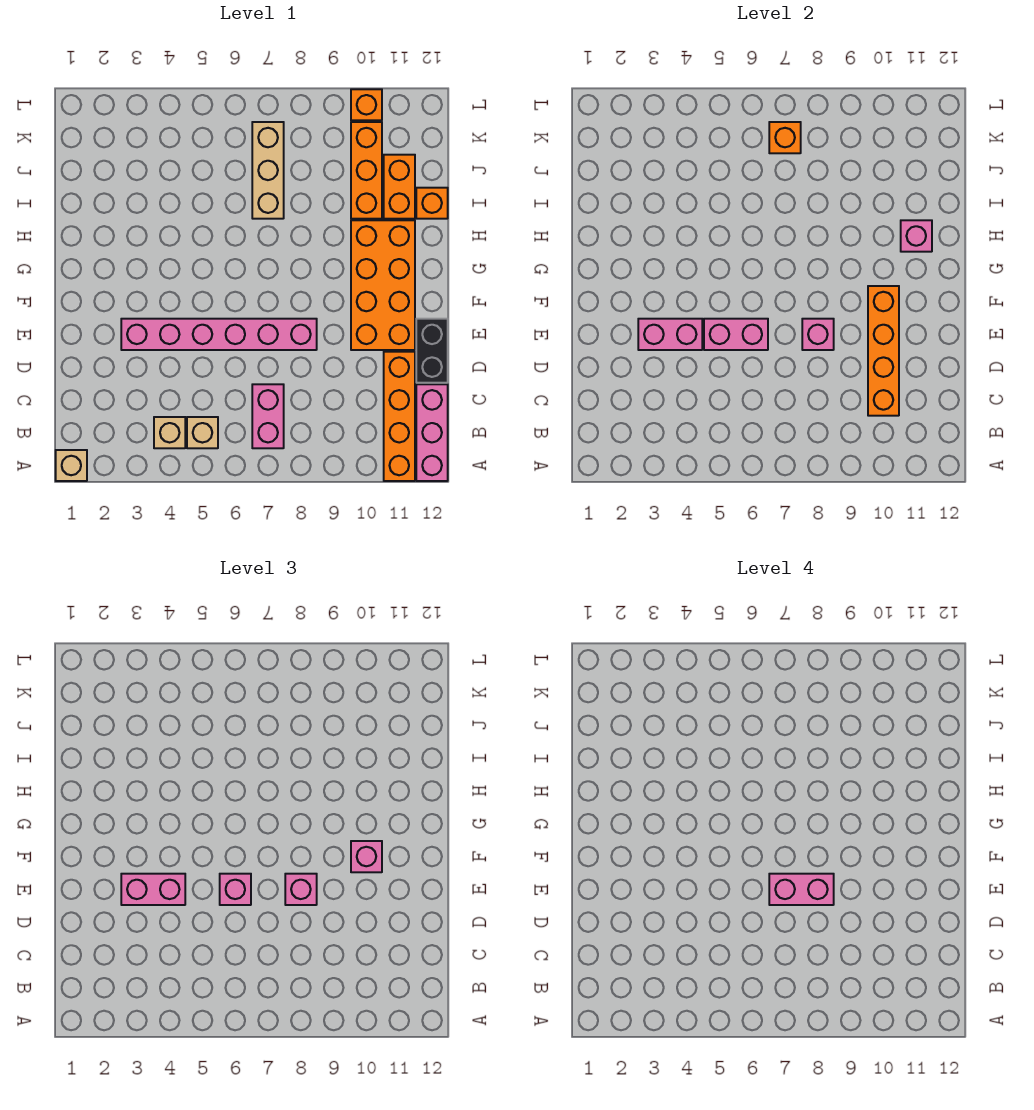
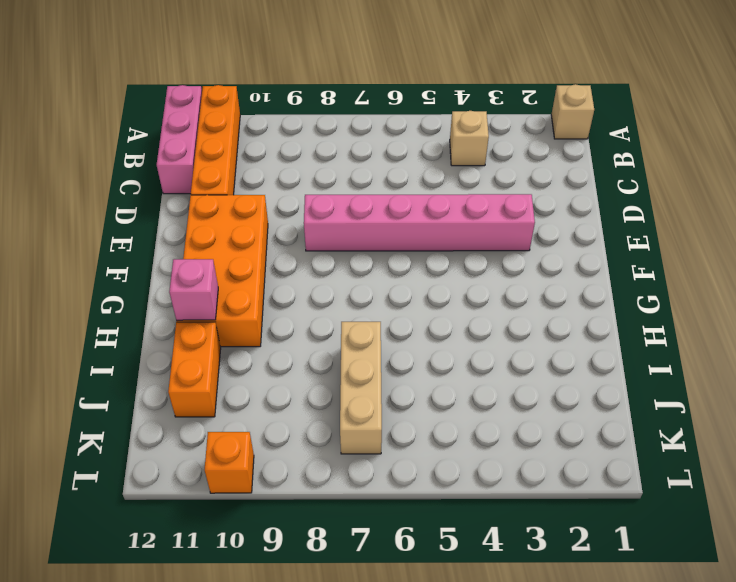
none -> tan brick B5 level 1
none -> pink brick B7:C7 level 1
none -> black brick D12:E12 level 1

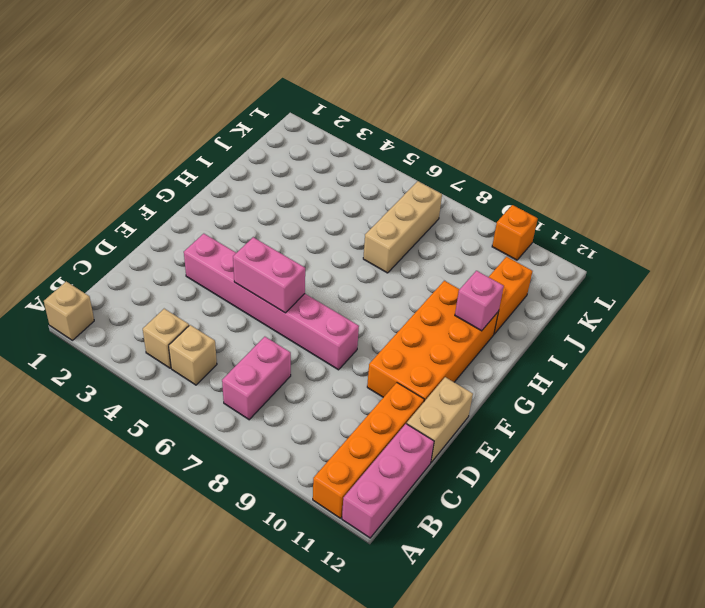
tan brick D12:E12 level 1 -> black brick D12:E12 level 1
none -> orange brick I10:K10 level 1
none -> orange brick I12 level 1
none -> orange brick C10:F10 level 2

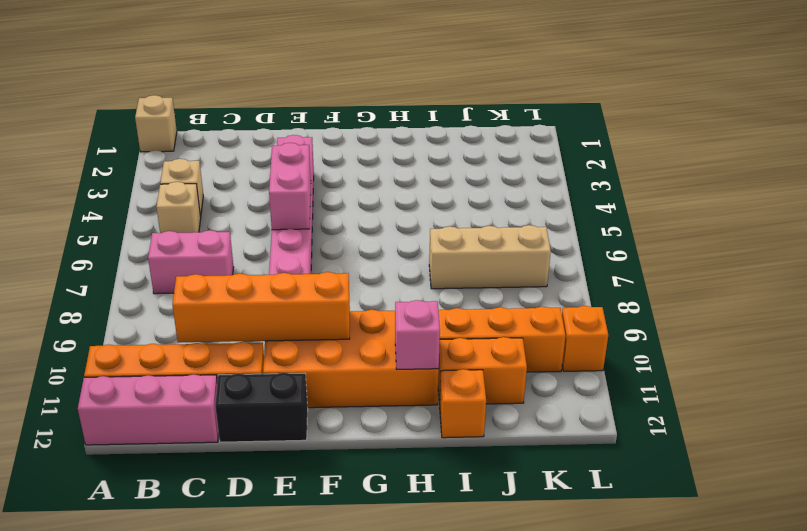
none -> pink brick E3:E4 level 2
none -> pink brick E8 level 2
none -> orange brick K7 level 2

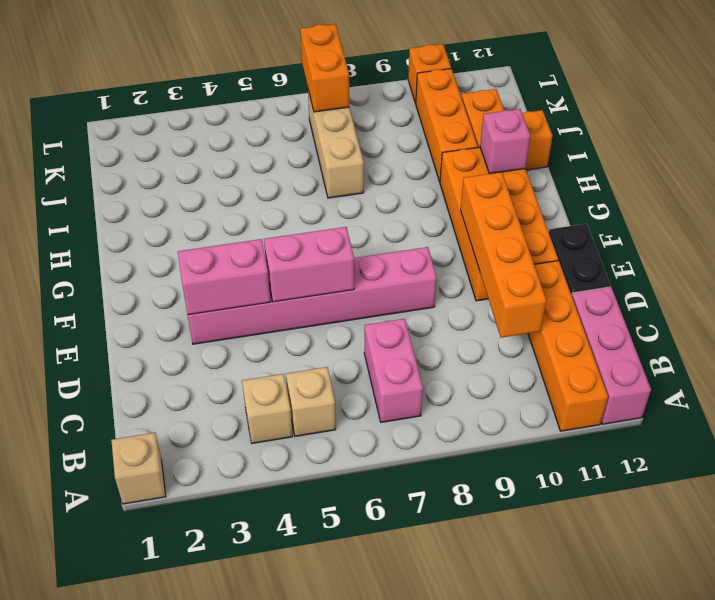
orange brick K7:L7 level 2 -> orange brick K7 level 2
none -> pink brick E8 level 2
none -> pink brick E3:E4 level 3
none -> pink brick E6 level 3

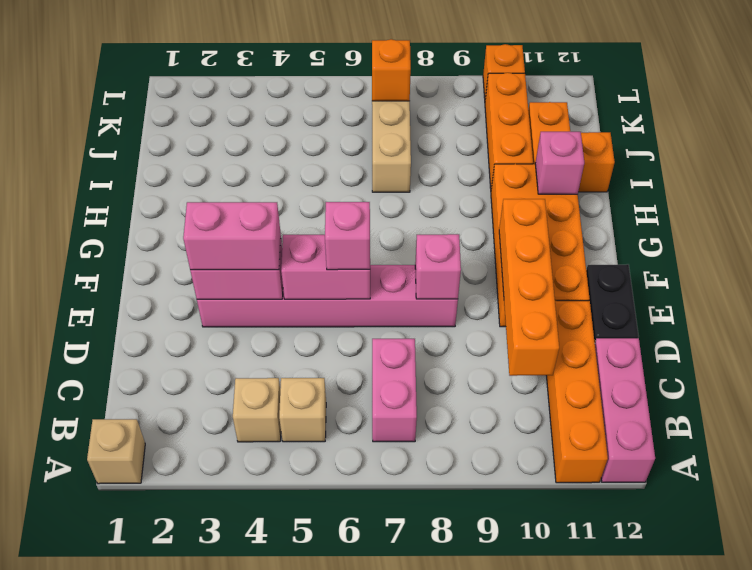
none -> pink brick E8 level 3
none -> pink brick F10 level 3
none -> pink brick E7:E8 level 4

